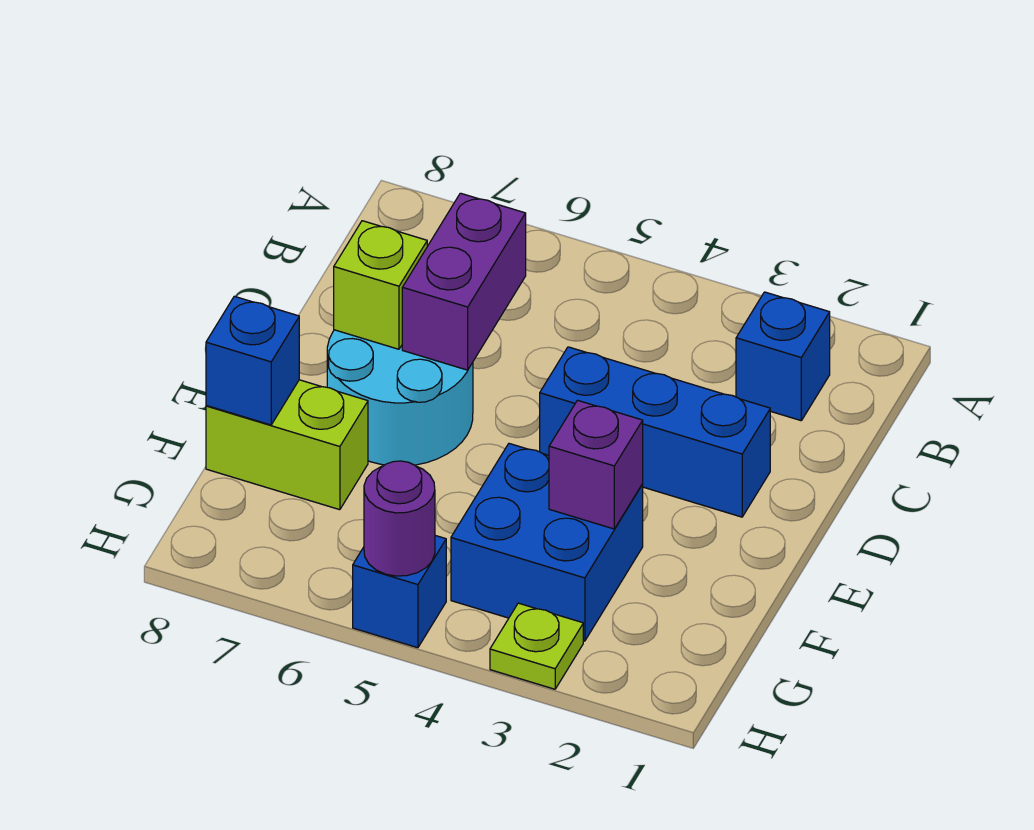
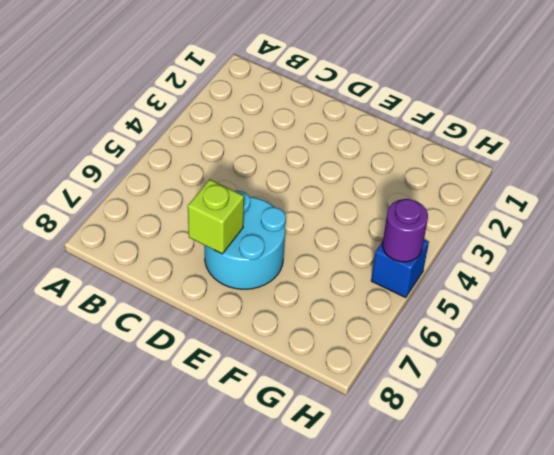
none -> blue brick B2 level 1
none -> blue brick D2:D4 level 1
none -> blue brick F3:G4 level 1

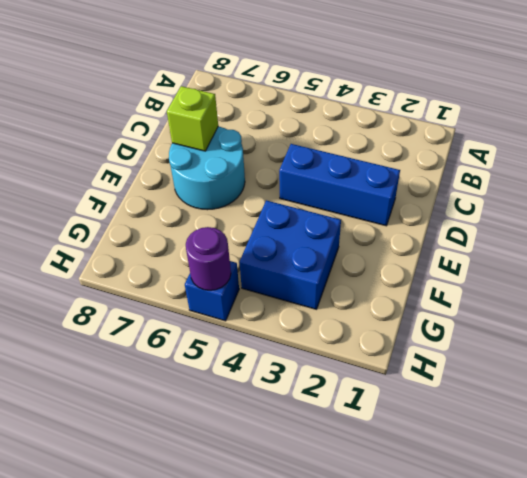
none -> blue brick B2 level 1
none -> lime brick F7:F8 level 1
none -> lime plate H3 level 1

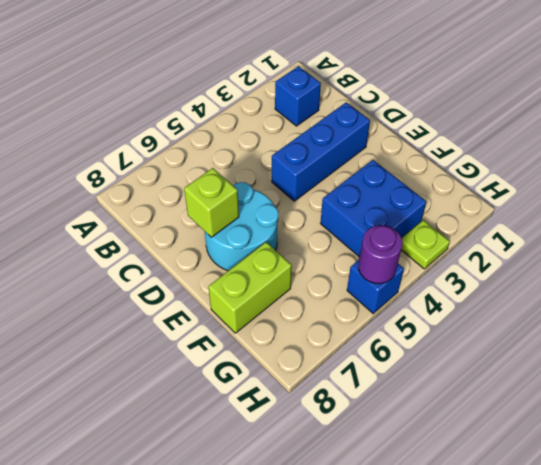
none -> purple brick C6:D6 level 2
none -> purple brick F3 level 2
none -> blue brick F8 level 2

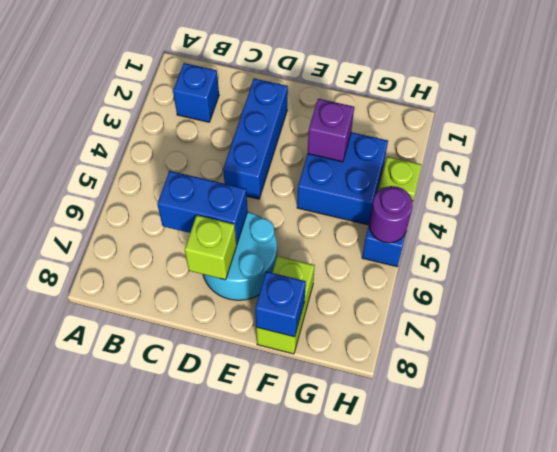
blue brick C6:D6 level 2 -> purple brick C6:D6 level 2

